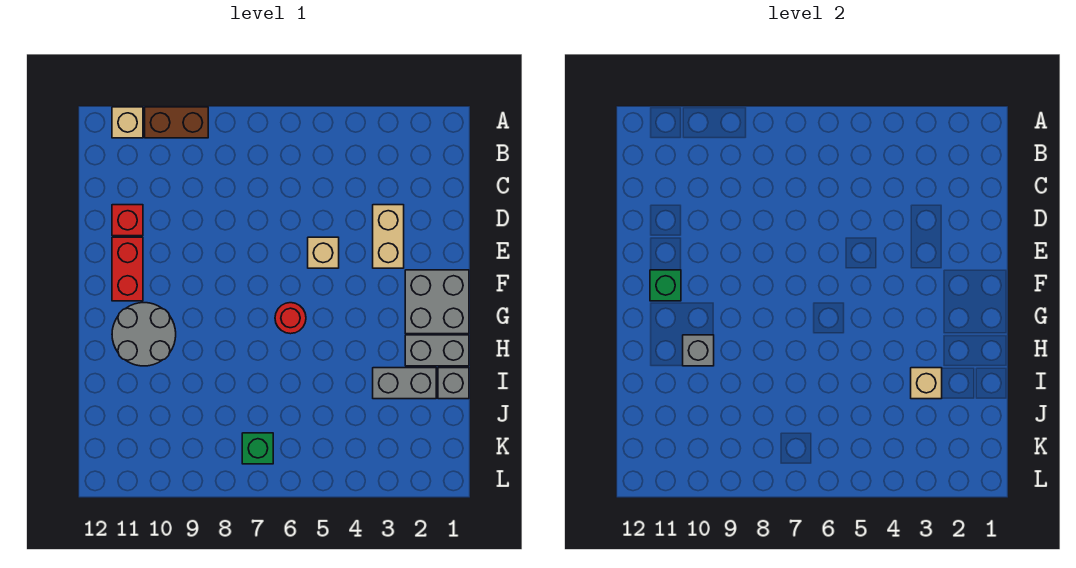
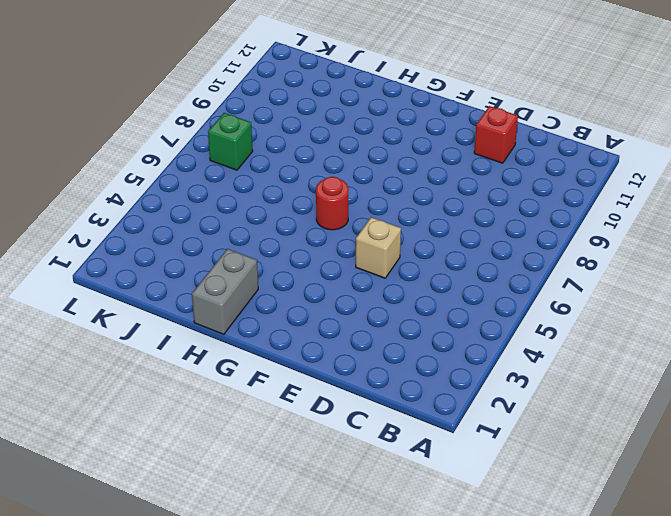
none -> brown brick A9:A10 level 1
none -> tan brick A11 level 1
none -> tan brick D3:E3 level 1

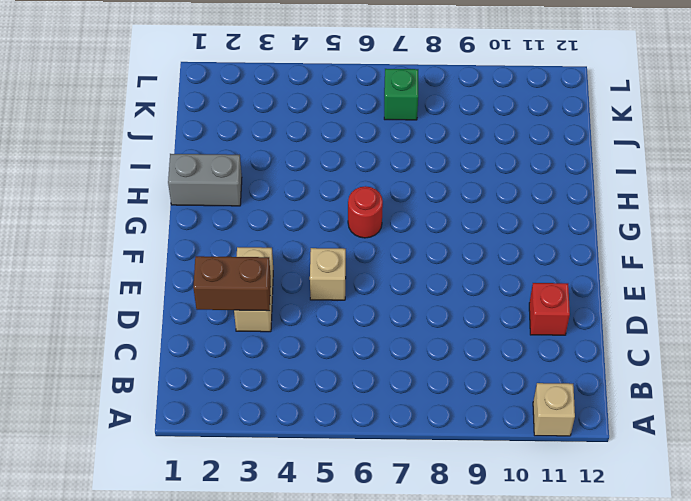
brown brick D2:D3 level 2 -> brown brick A9:A10 level 1
none -> red brick E11:F11 level 1
none -> grey brick F1:G2 level 1
none -> grey round brick G10:H11 level 1

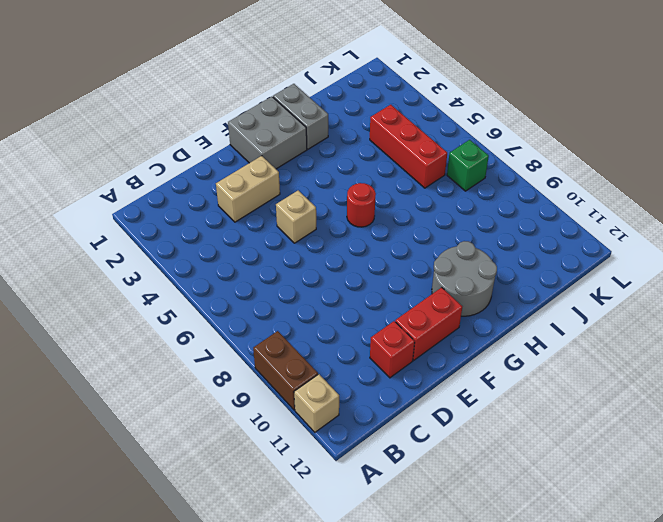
red brick J4:J6 level 1 -> none
none -> grey brick I1 level 1
none -> grey brick I2:I3 level 1
none -> green brick F11 level 2

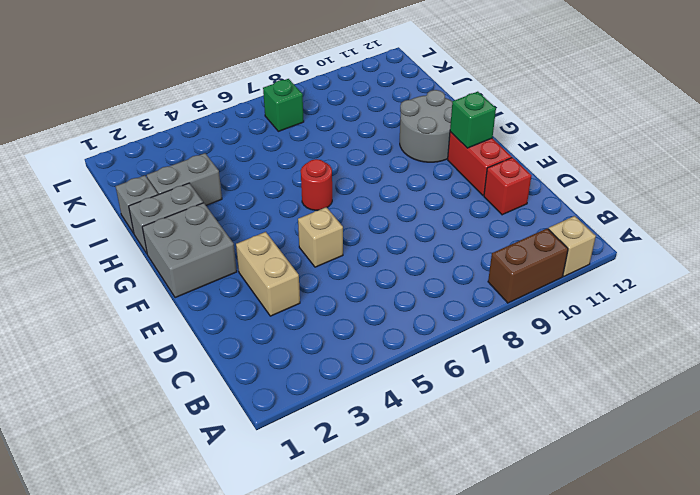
none -> grey brick H10 level 2
none -> tan brick I3 level 2

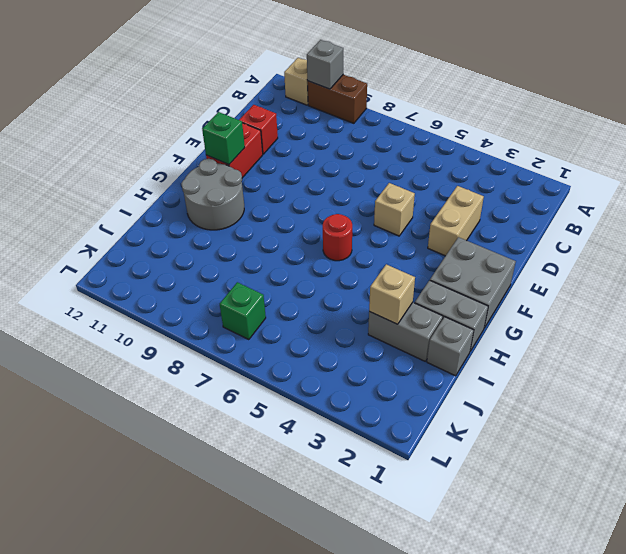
grey brick A10 level 2 -> grey brick H10 level 2

